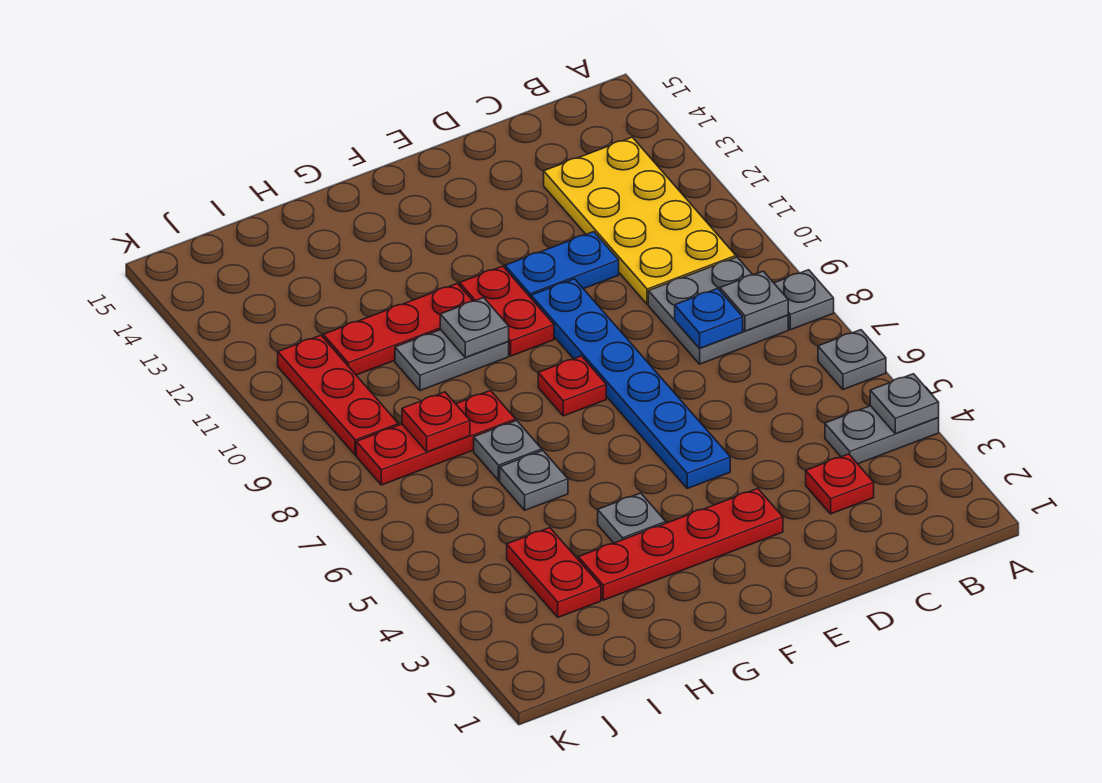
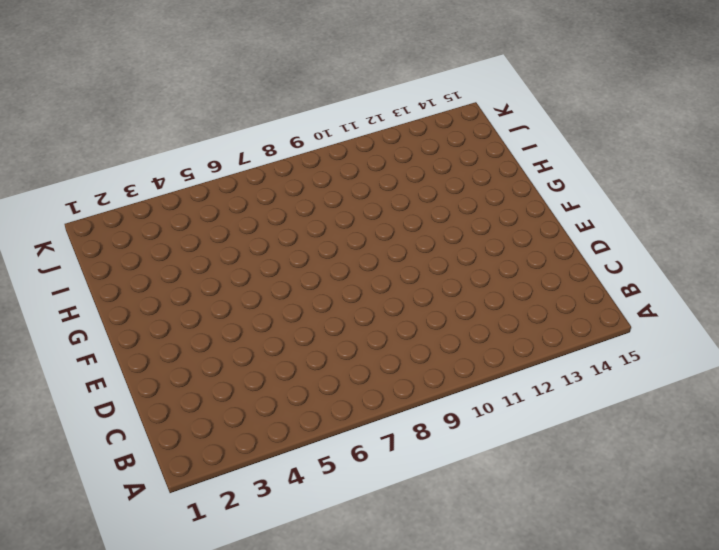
none -> grey plate A4:B4 level 1
none -> grey plate A6 level 1
none -> grey plate A8 level 1

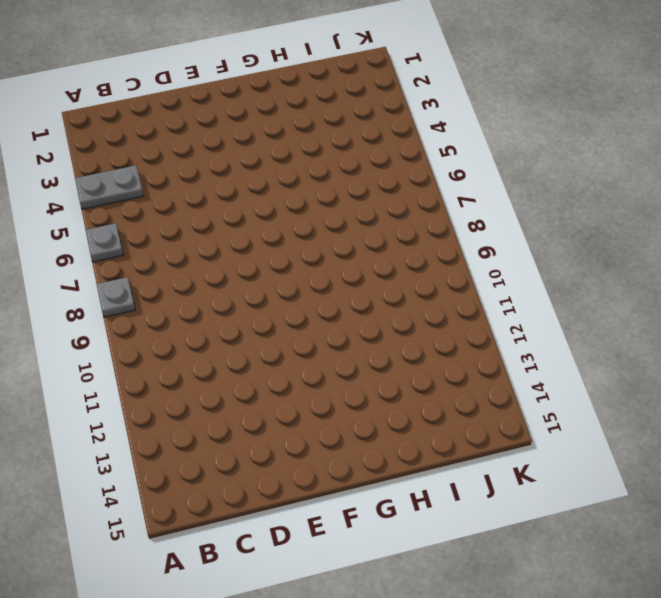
none -> grey plate B8:C9 level 1
none -> yellow plate B10:C13 level 1
none -> red plate C3 level 1

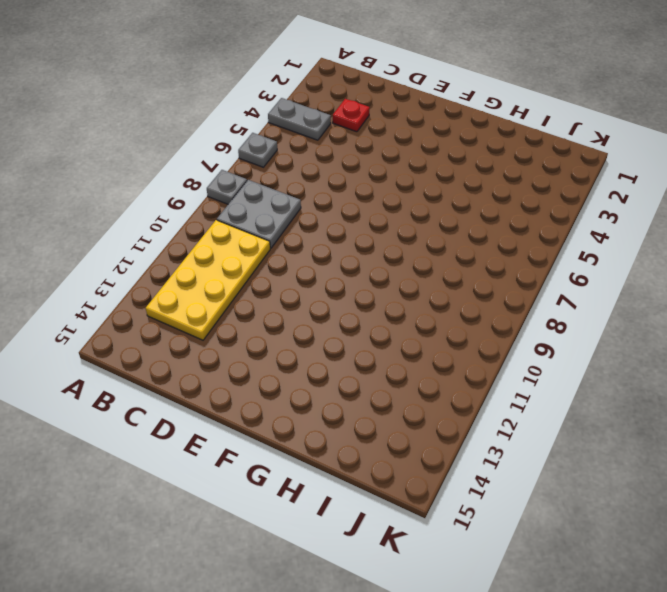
none -> blue plate D11:E11 level 1
none -> red plate E3:H3 level 1
none -> blue plate E5:E10 level 1

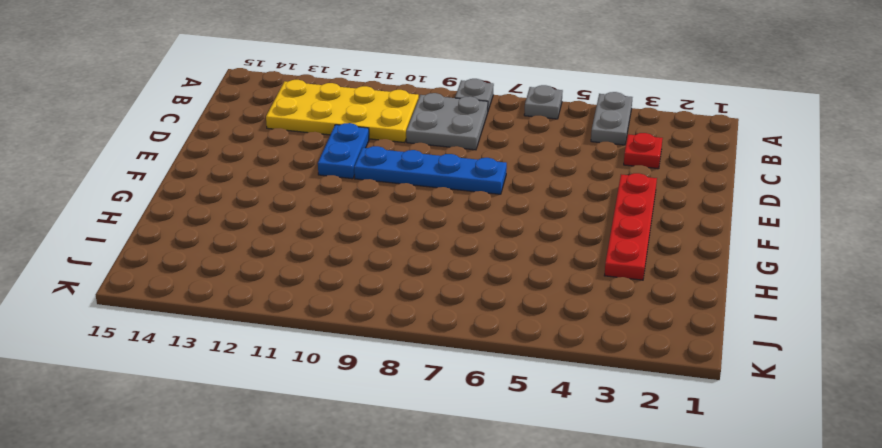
blue plate E7:E10 level 1 -> blue plate E5:E10 level 1
none -> red plate F8 level 1
none -> red plate F10:F11 level 1
none -> grey plate G4 level 1

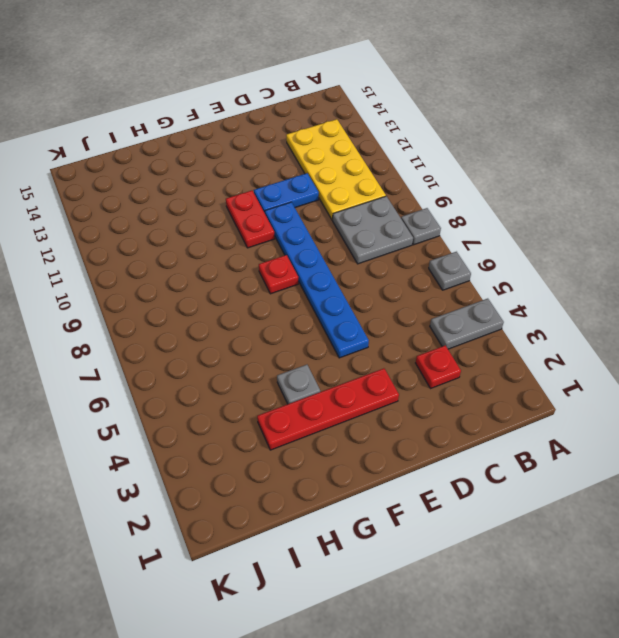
none -> grey plate G10:H10 level 1
none -> red plate G11:I11 level 1
none -> grey plate H6 level 1

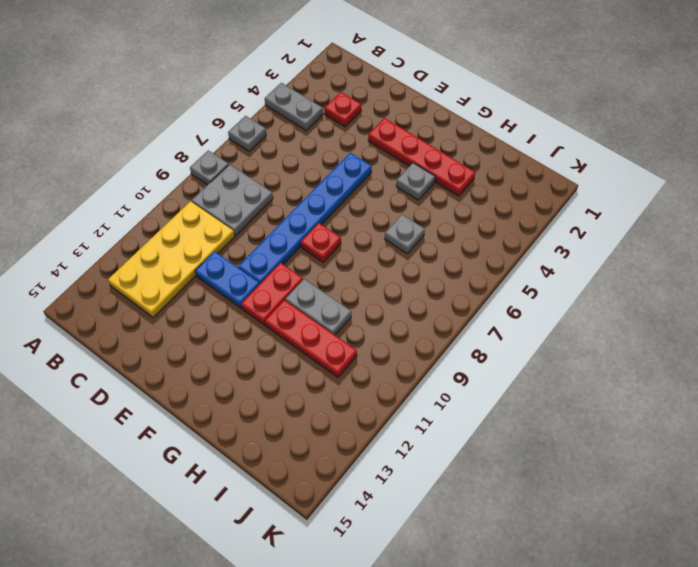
none -> grey plate H7 level 1
none -> red plate H8:J8 level 1
none -> red plate I3:I4 level 1

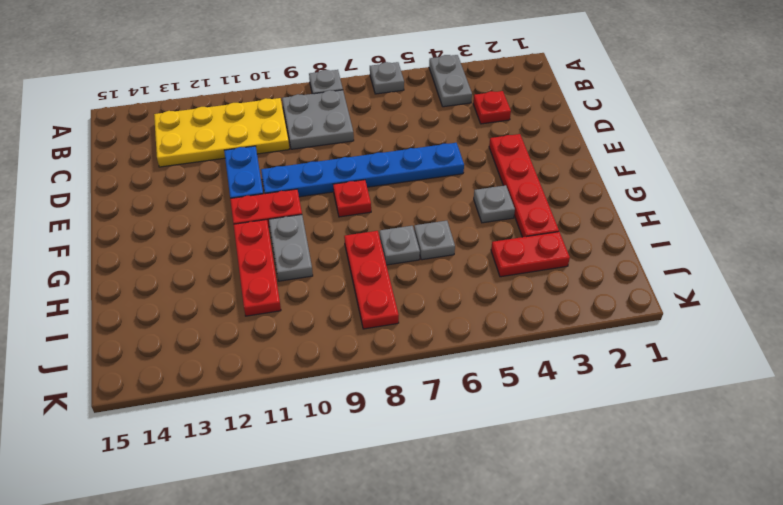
none -> red plate J9:J11 level 1
none -> grey plate A4 level 2
none -> grey plate B8 level 2

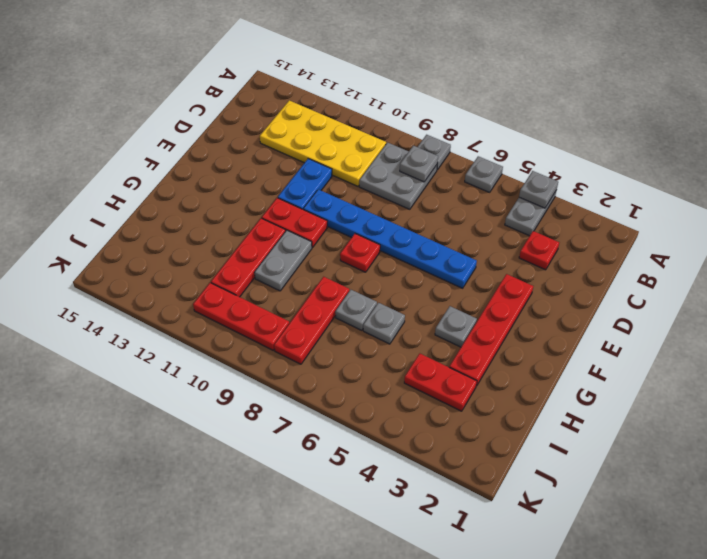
none -> blue plate C8 level 2
none -> grey plate G10 level 2
none -> red plate I8 level 2

